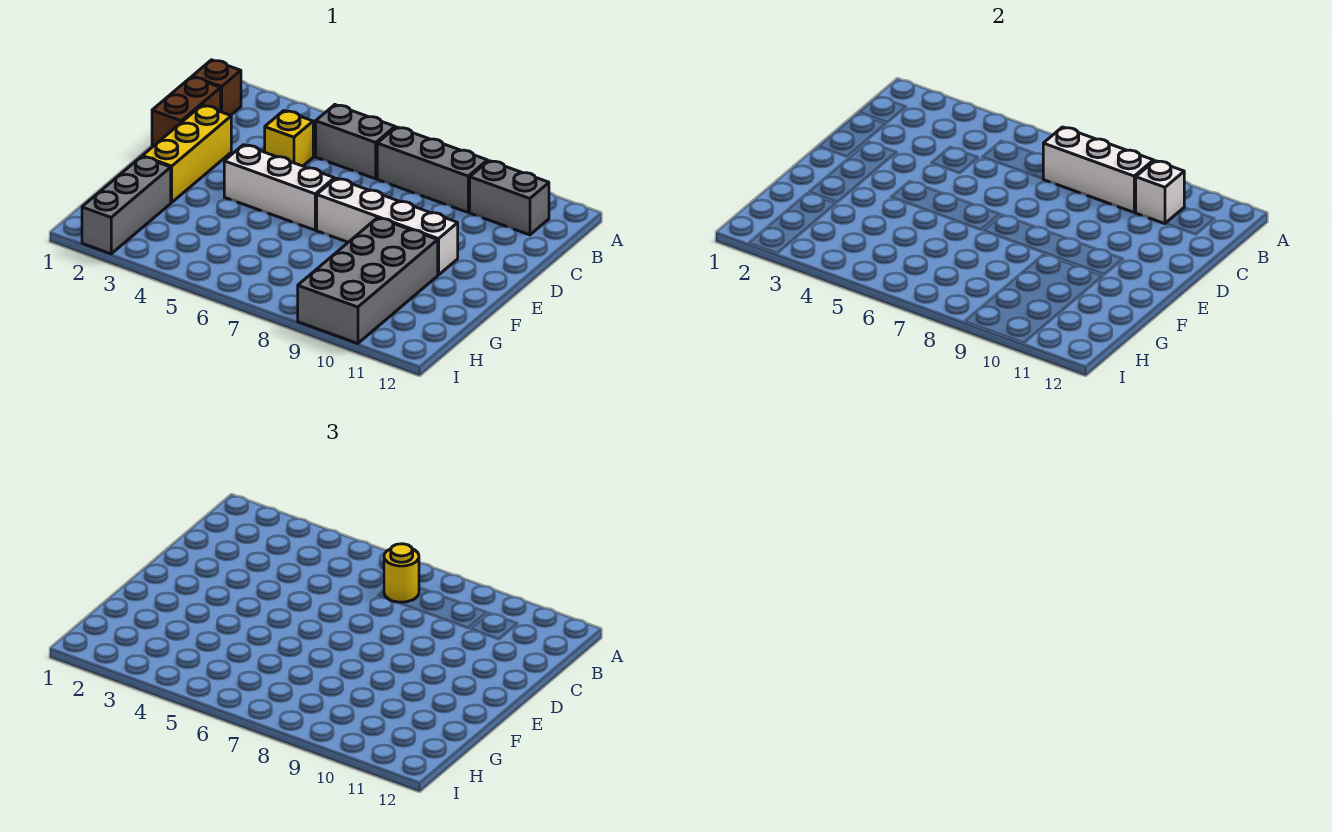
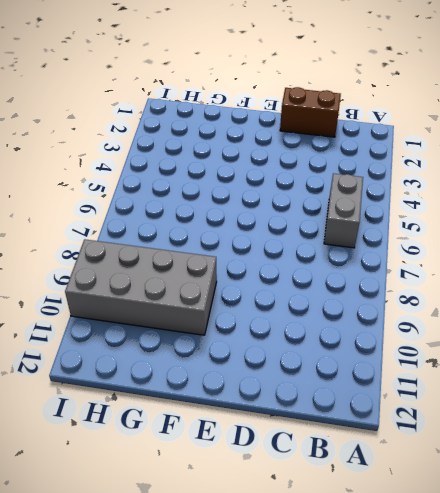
none -> brown brick B1 level 1
none -> grey brick B7:B9 level 1
none -> grey brick B10:B11 level 1

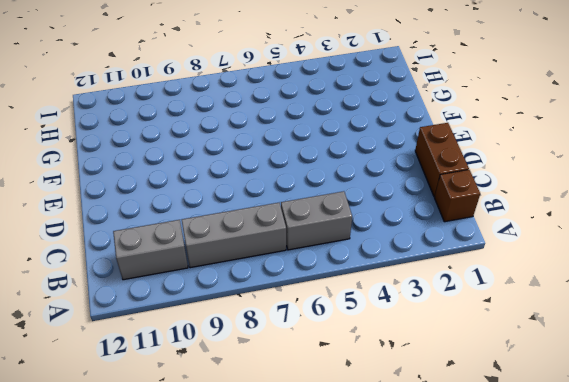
none -> yellow brick C4 level 1
none -> yellow brick D2:F2 level 1
none -> white brick E4:E6 level 1

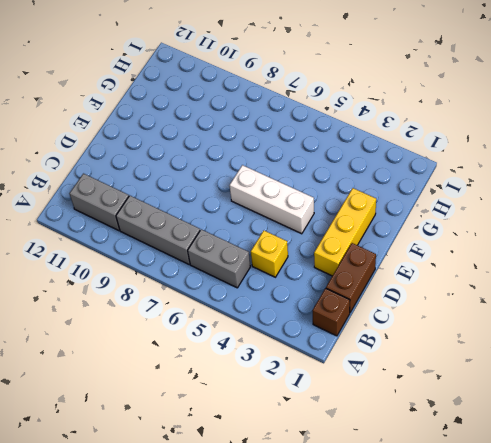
none -> white brick E7:E10 level 1
none -> grey brick F9:I10 level 1
none -> grey brick G2:I2 level 1

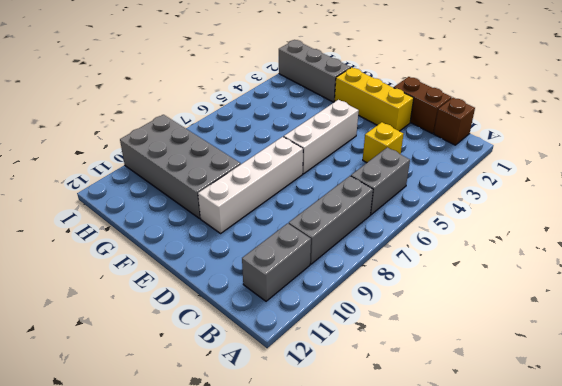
none -> white brick B7:B9 level 2
none -> white brick B10 level 2
none -> yellow round brick B7 level 3

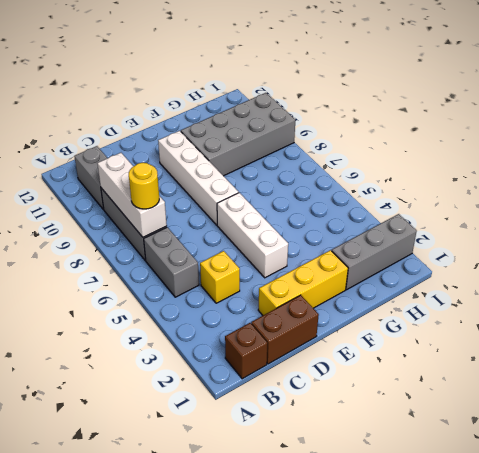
none -> white brick B10 level 2

